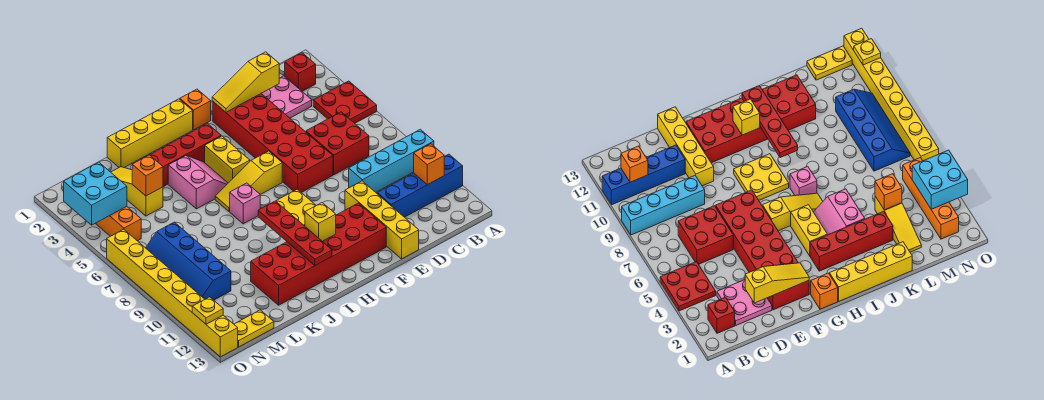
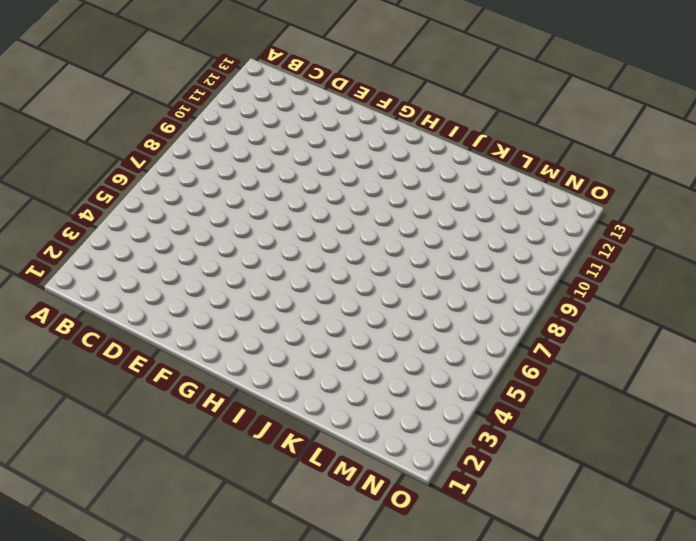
none -> red plate A4:B5 level 1
none -> cyan brick A9:D9 level 1
none -> blue brick A11:D11 level 1

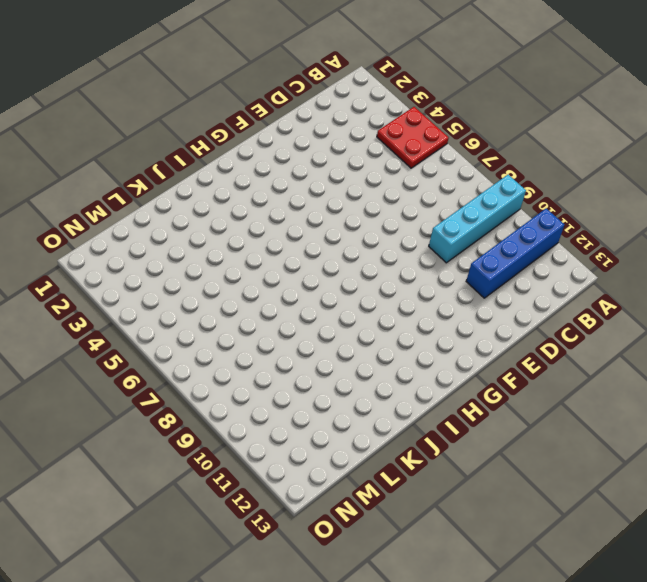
none -> red brick B2 level 1
none -> pink plate C2:D3 level 1
none -> red brick C6:D7 level 1

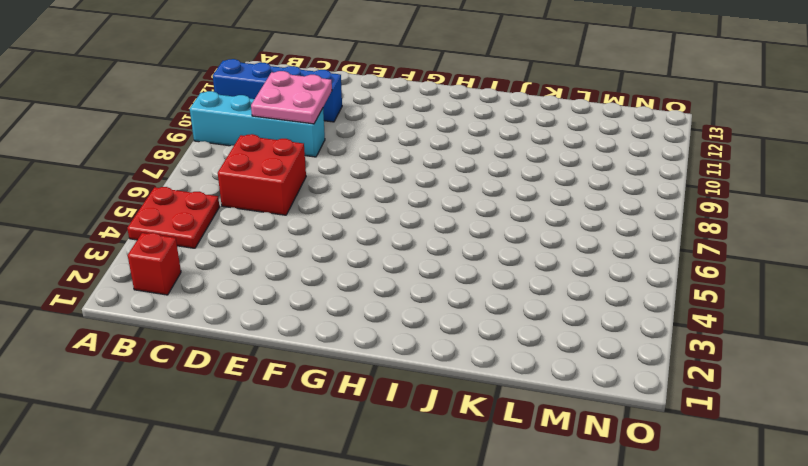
pink plate C9:D10 level 2 -> pink plate C2:D3 level 1
none -> red brick E2:F7 level 1
none -> yellow brick E10:E13 level 1
none -> red brick F11:K12 level 1

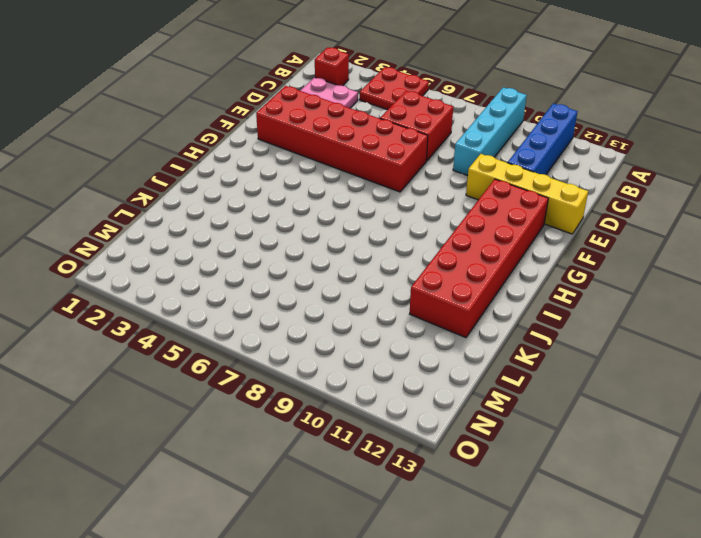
none -> orange brick G1 level 1
none -> yellow slope G6:I6 level 1 top G
none -> yellow plate G8:H9 level 1

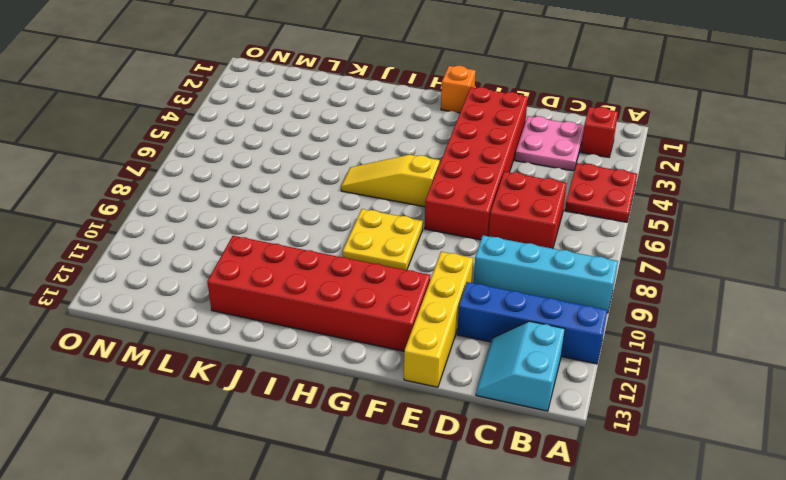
cyan slope B12:C13 level 1 top B -> none
none -> yellow brick H1:K1 level 1
none -> red brick H3:K3 level 1
none -> yellow brick H4:H5 level 1

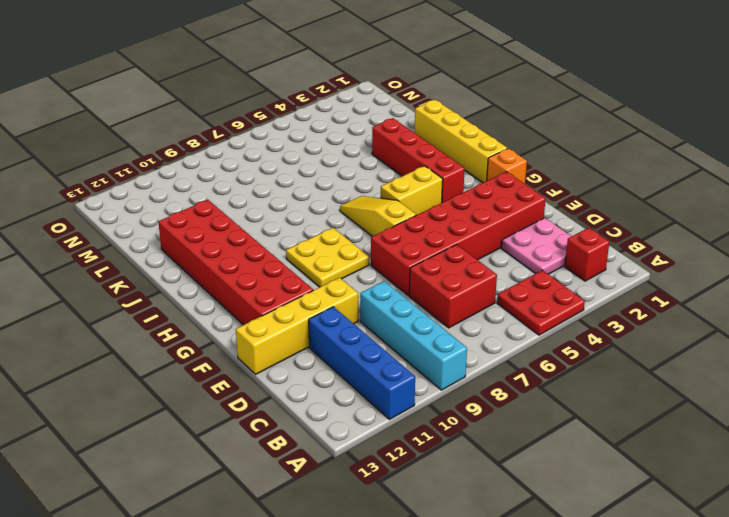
none -> pink slope I4:J5 level 1 top J
none -> pink brick I7 level 1
none -> yellow slope L2:L4 level 1 top 4

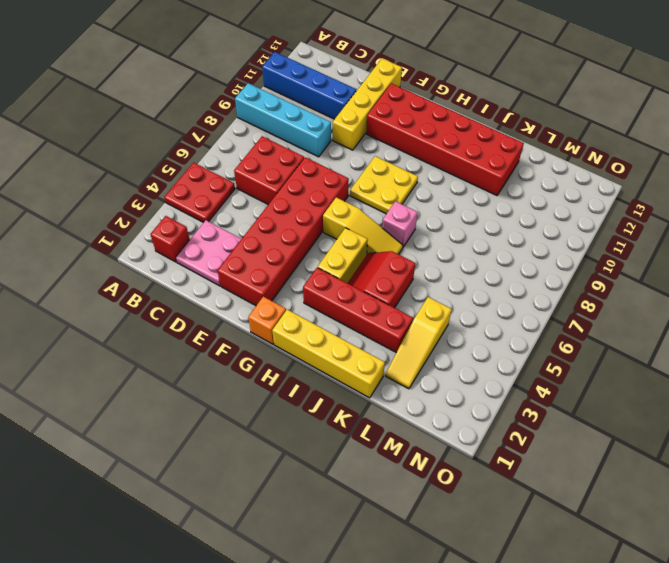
red slope I4:J5 level 1 top J -> pink slope I4:J5 level 1 top J
none -> blue slope M7:N10 level 1 top M
none -> yellow plate M13:N13 level 1
none -> orange brick N2:N5 level 1

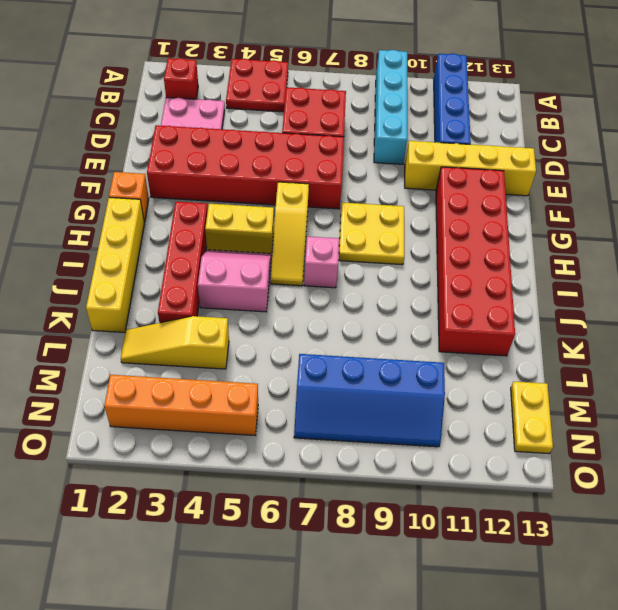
none -> yellow brick O6:O13 level 1
none -> orange brick B11 level 2
none -> yellow slope D2:F2 level 2 top D

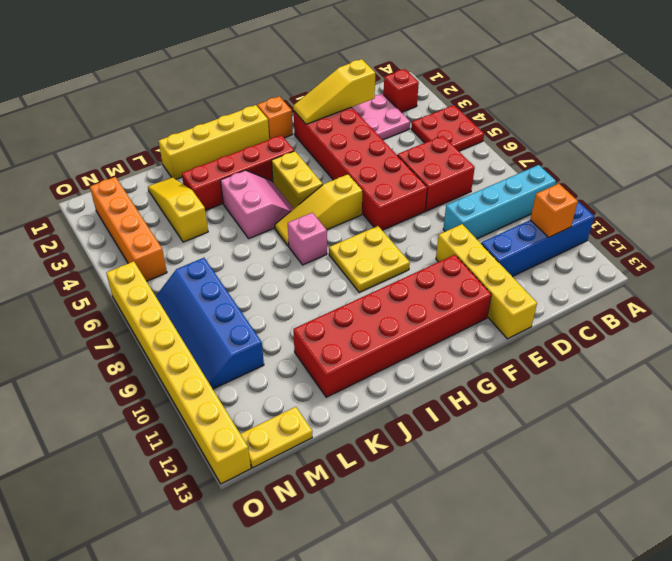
none -> yellow brick H11 level 2
none -> red plate I9:I12 level 2
none -> orange brick L4 level 2

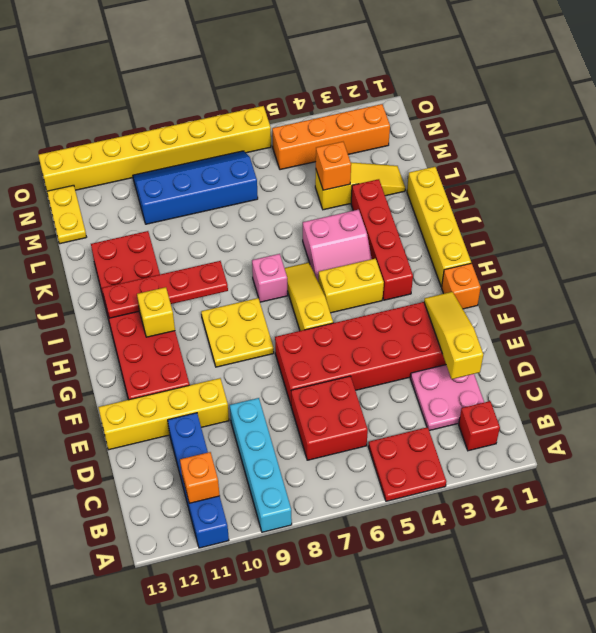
none -> cyan brick N3:O4 level 2
none -> yellow plate O12 level 2

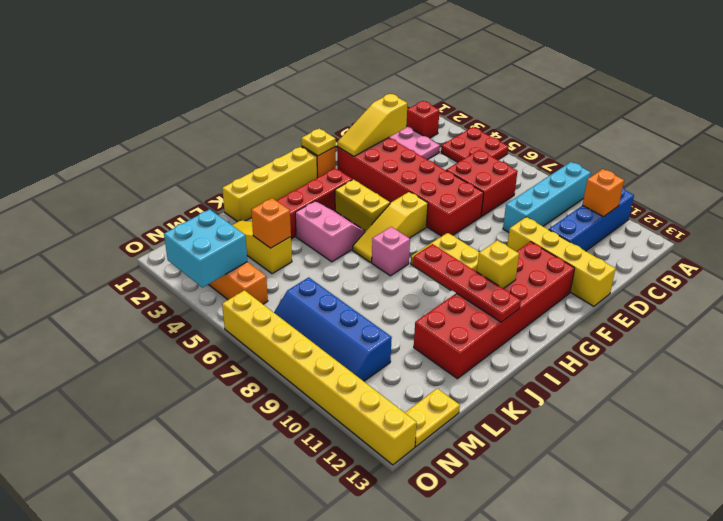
yellow plate G1 level 2 -> yellow plate O12 level 2

